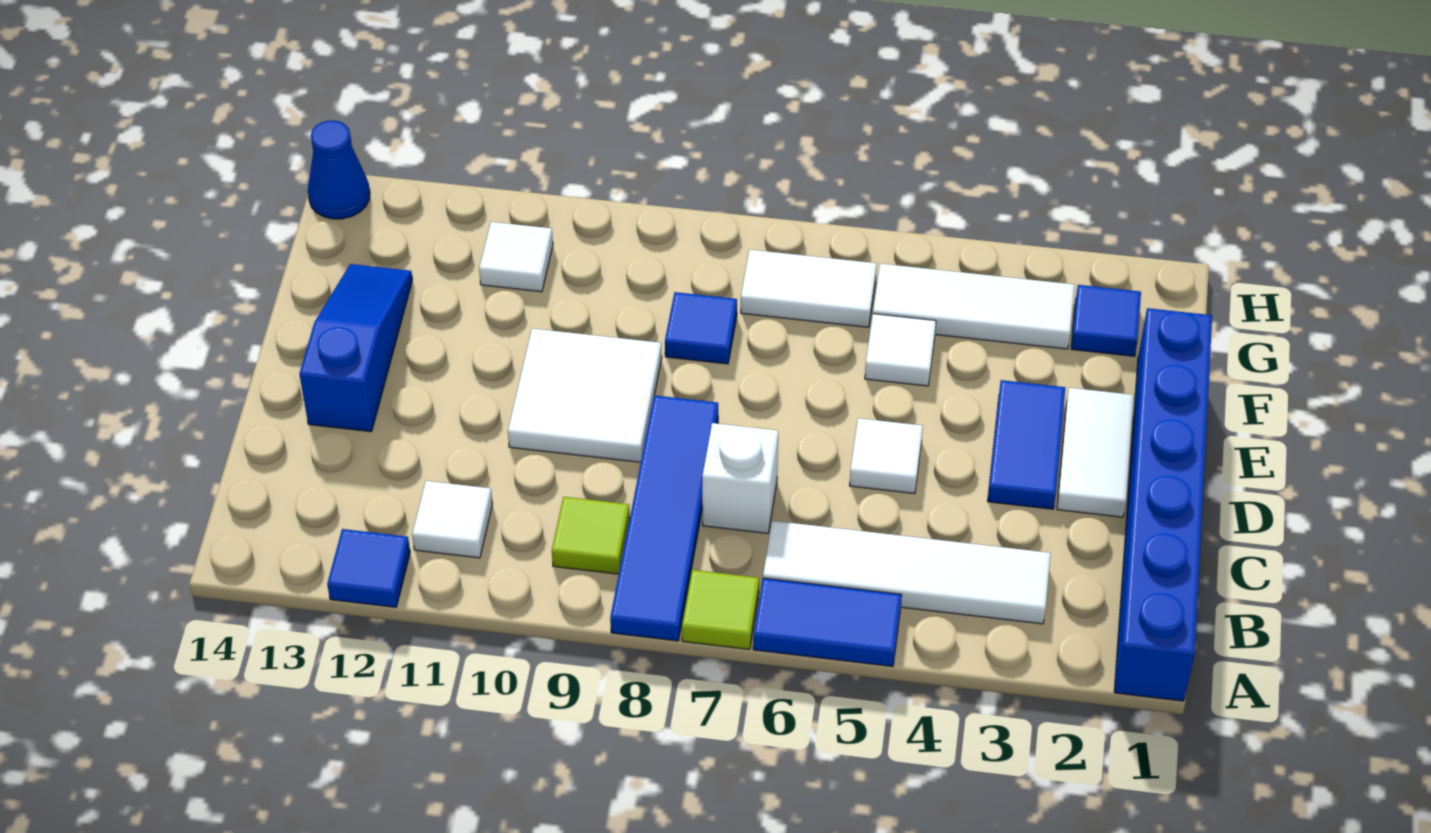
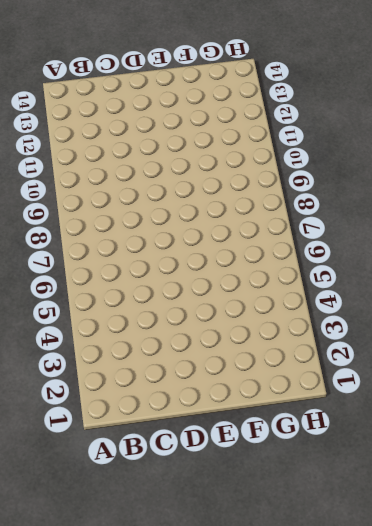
none -> blue brick A1:F1 level 1
none -> blue tile A5:A6 level 1
none -> lime tile A7 level 1

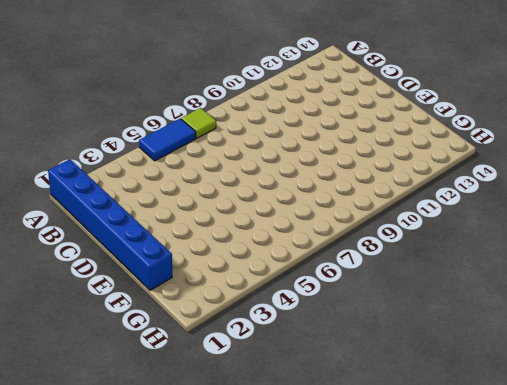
none -> blue tile A8:D8 level 1
none -> blue tile A12 level 1
none -> white tile B3:B6 level 1

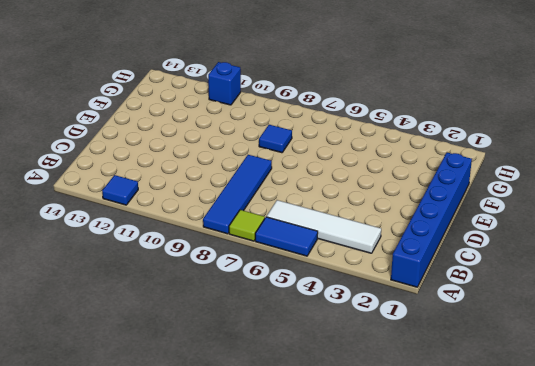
blue brick H11 level 1 -> none
none -> lime tile B9 level 1
none -> white tile B11 level 1
none -> white brick C7 level 1

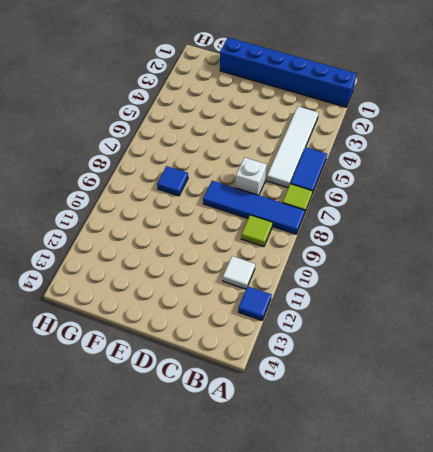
none -> white tile D2:E2 level 1
none -> blue tile D3:E3 level 1
none -> white tile D5 level 1

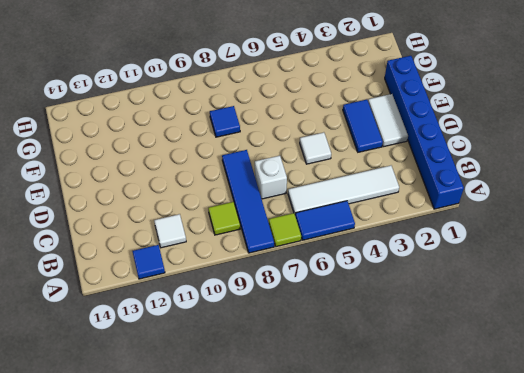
none -> white tile D9:E10 level 1
none -> blue slope D13:F13 level 1 top D
none -> white tile F5 level 1

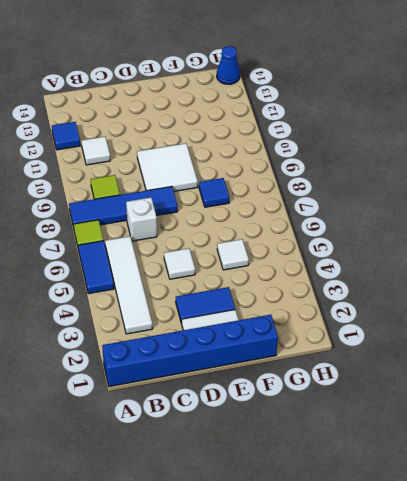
none -> blue slope D13:F13 level 1 top D
none -> blue tile G2 level 1
none -> white tile G3:G5 level 1

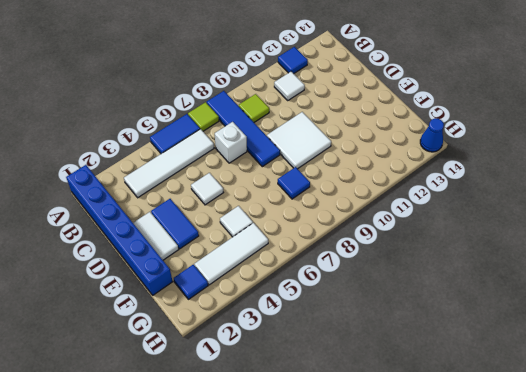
none -> blue slope D13:F13 level 1 top D
none -> white tile G6:G7 level 1
none -> white tile G11 level 1

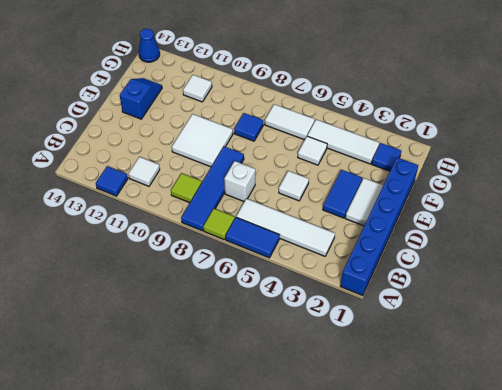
blue slope E13:F13 level 1 top E -> blue slope D13:F13 level 1 top D

